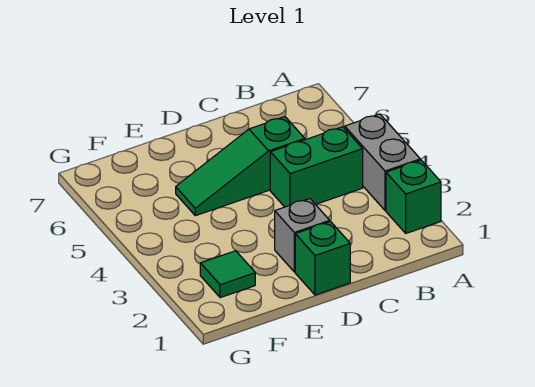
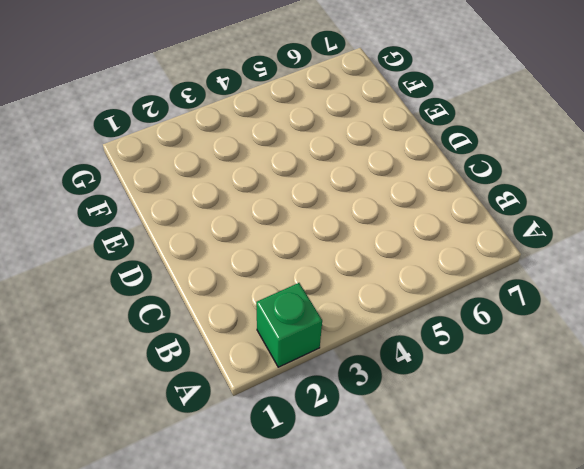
none -> grey brick A3:A4 level 1
none -> green brick B4:C4 level 1

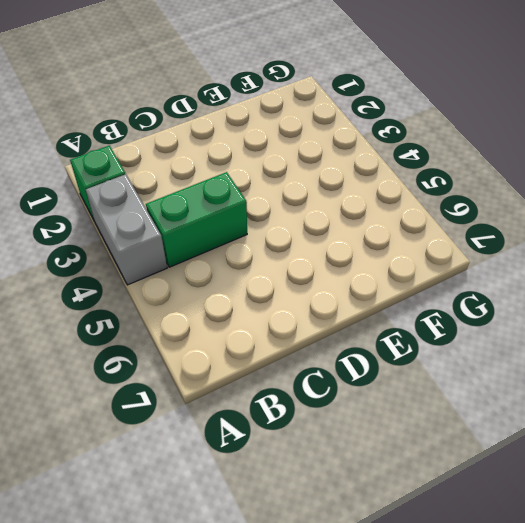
none -> green slope C5:E5 level 1 top C
none -> green brick D1 level 1

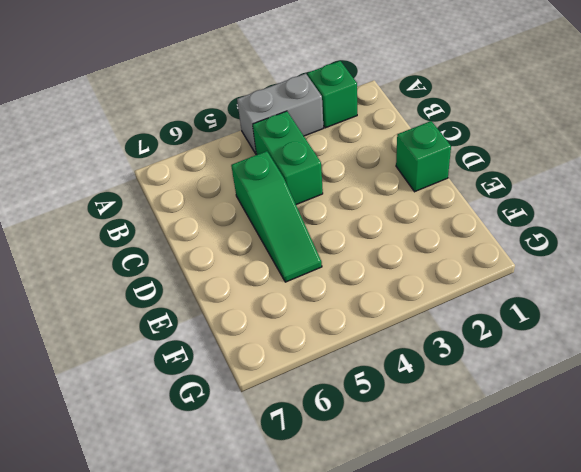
none -> grey brick D2 level 1
none -> green tile F2 level 1

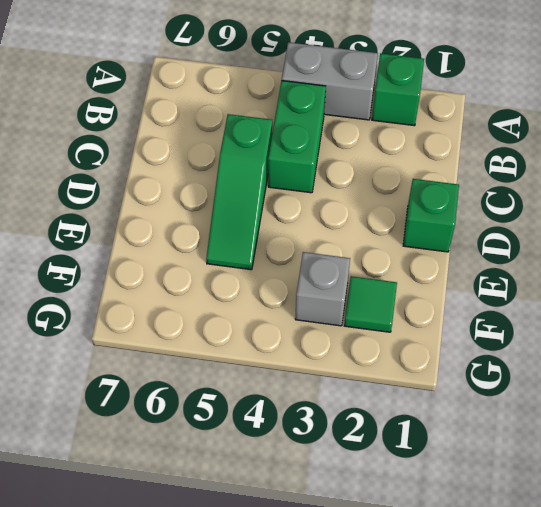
grey brick F3 level 1 -> grey brick D2 level 1

